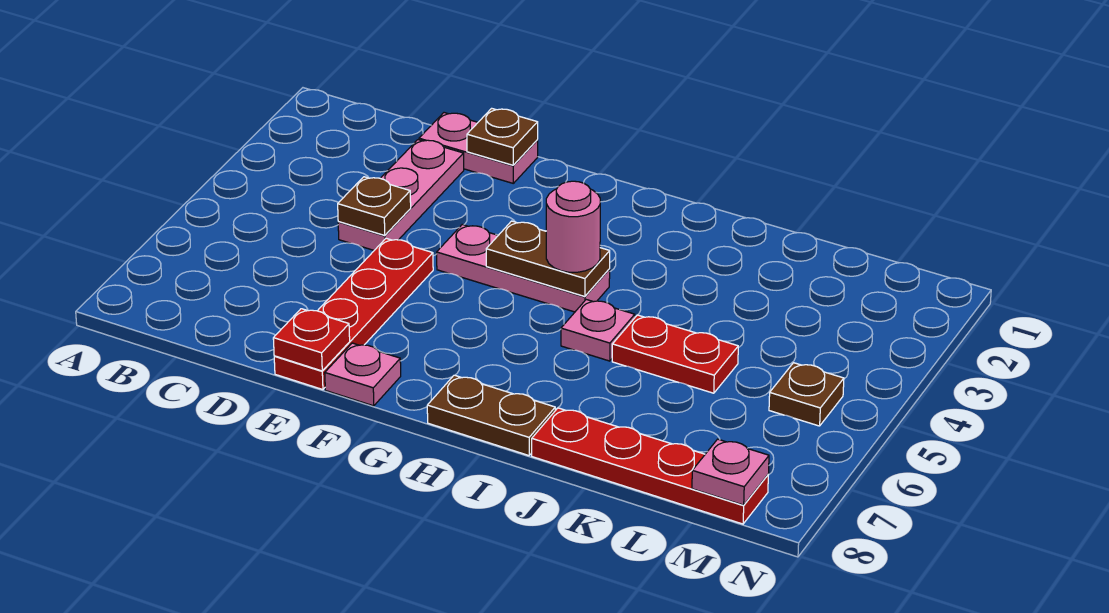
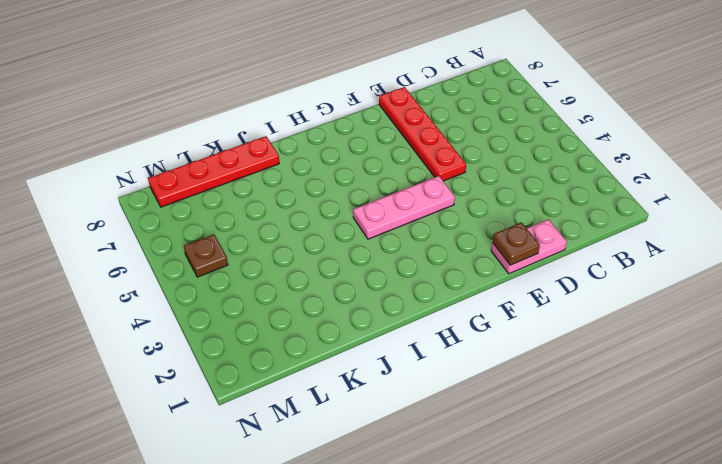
none -> pink plate D2:D4 level 1
none -> pink plate F8 level 1
none -> brown plate H8:I8 level 1

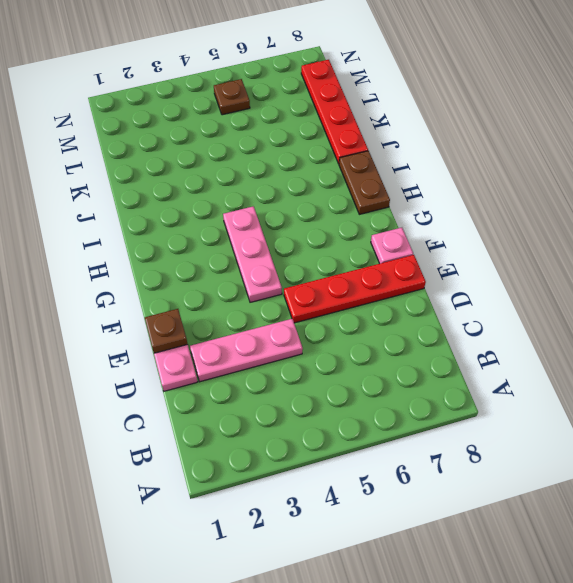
none -> pink plate I5 level 1
none -> red plate J5:K5 level 1
none -> brown plate D4 level 2

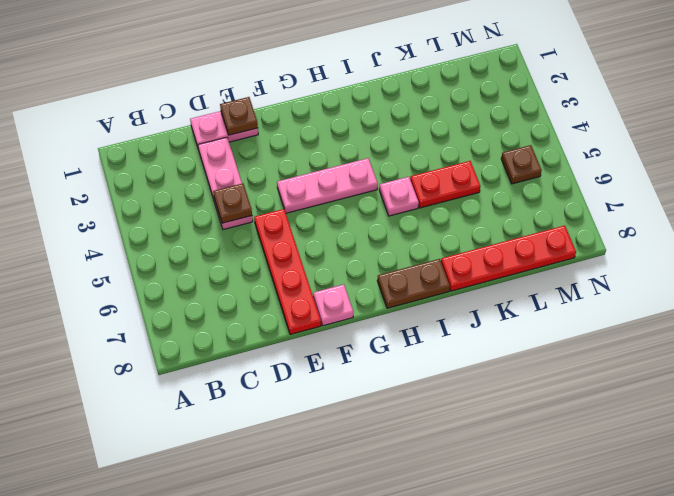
none -> red plate E8 level 2
none -> brown plate G4:H4 level 2
none -> pink plate M8 level 2

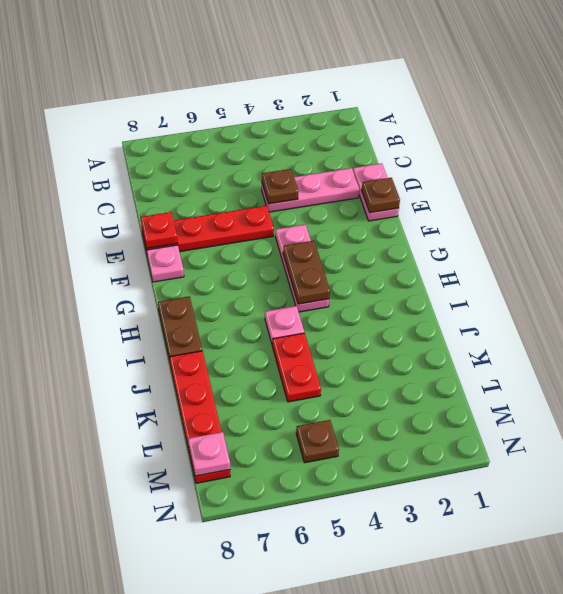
none -> pink round brick H4 level 3

